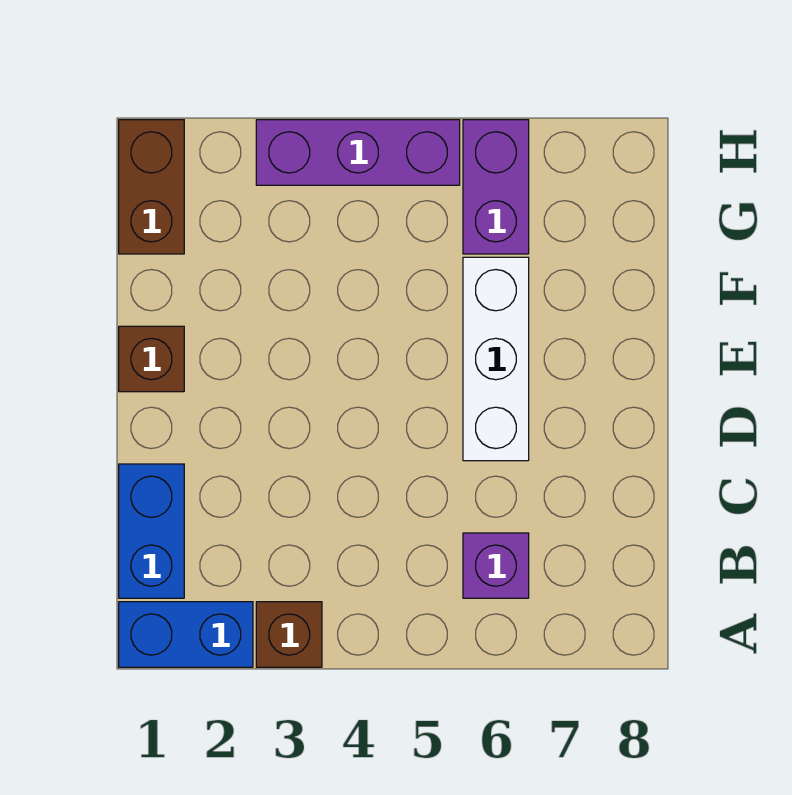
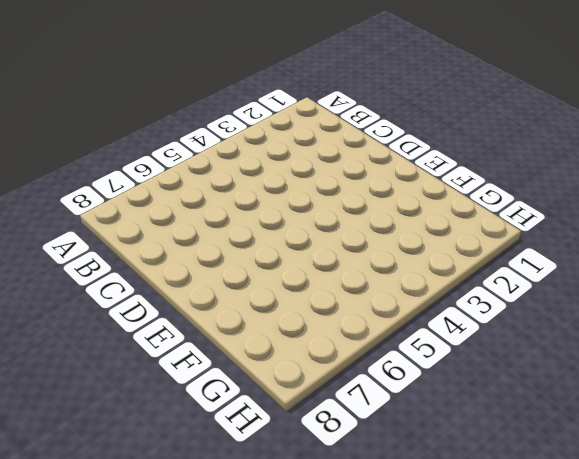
none -> blue brick A1:A2 level 1
none -> brown brick A3 level 1

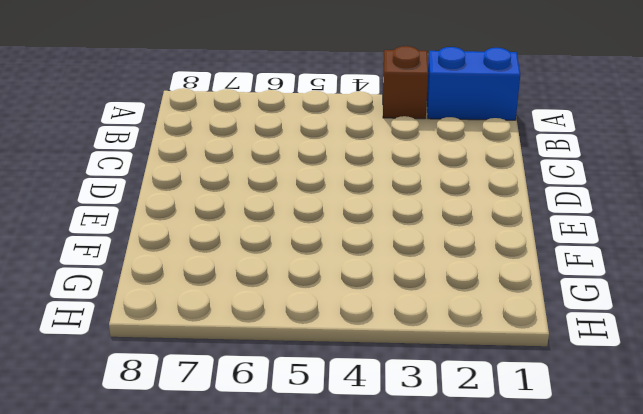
none -> blue brick B1:C1 level 1
none -> purple brick B6 level 1

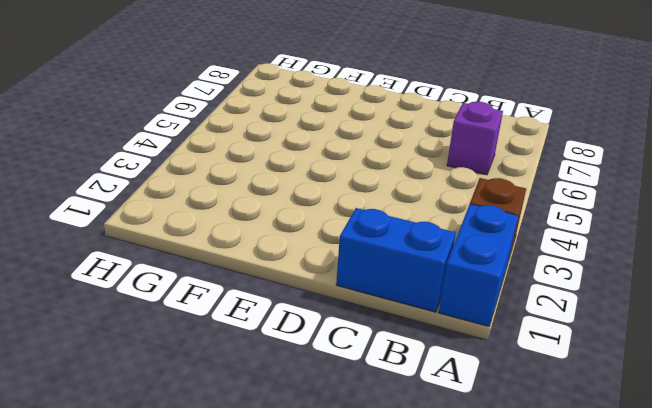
none -> white brick D6:F6 level 1
none -> brown brick E1 level 1

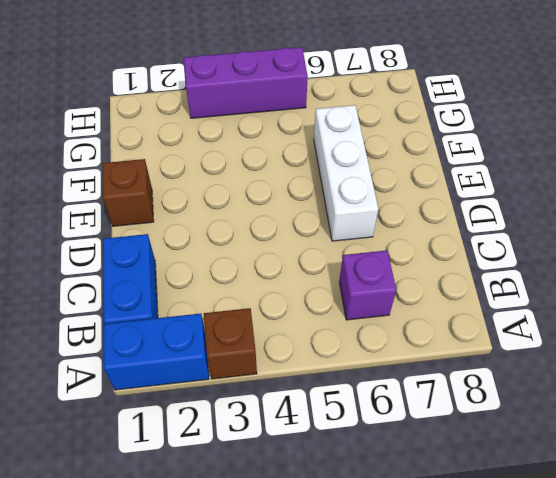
none -> brown brick G1:H1 level 1
none -> purple brick G6:H6 level 1

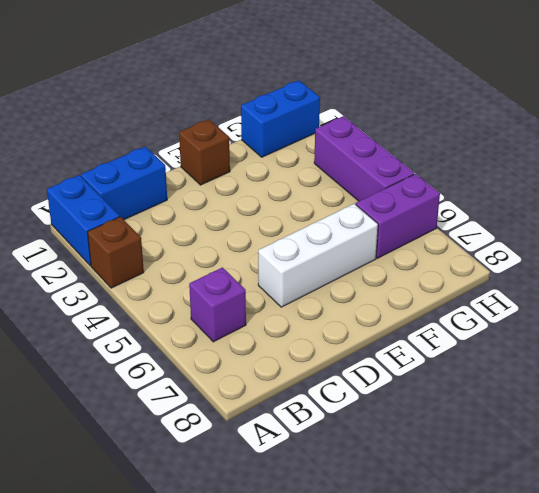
blue brick G1:H1 level 1 -> brown brick G1:H1 level 1

